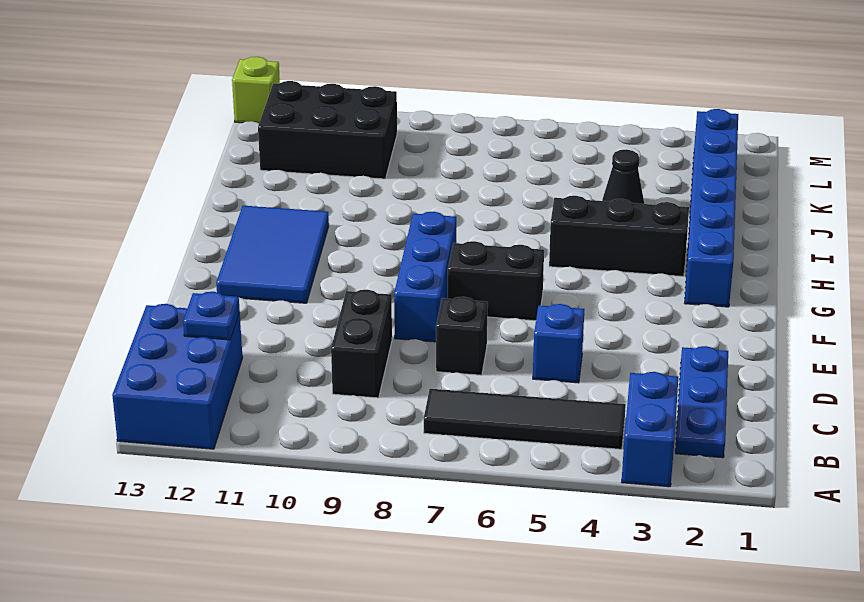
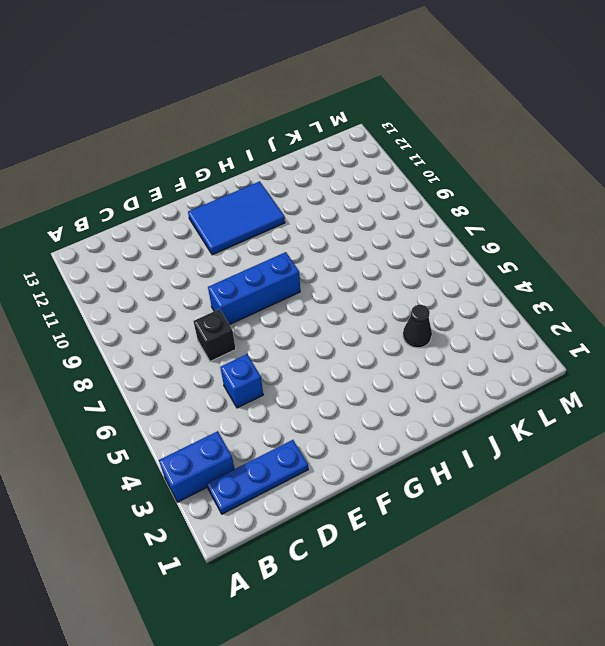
none -> blue brick A12:C13 level 1
none -> black tile B4:B7 level 1
none -> black brick C9:D9 level 1

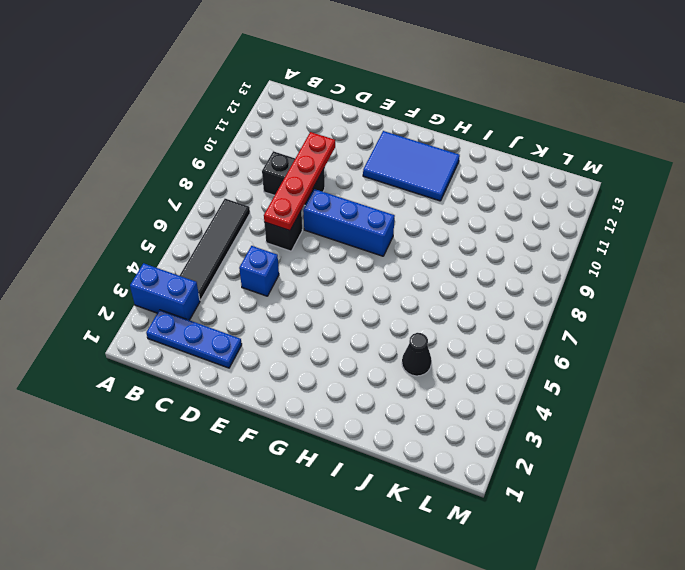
red plate D7:D10 level 2 -> none
none -> blue brick A12:C13 level 1
none -> black brick F6:F7 level 1
none -> blue brick G2:L2 level 1

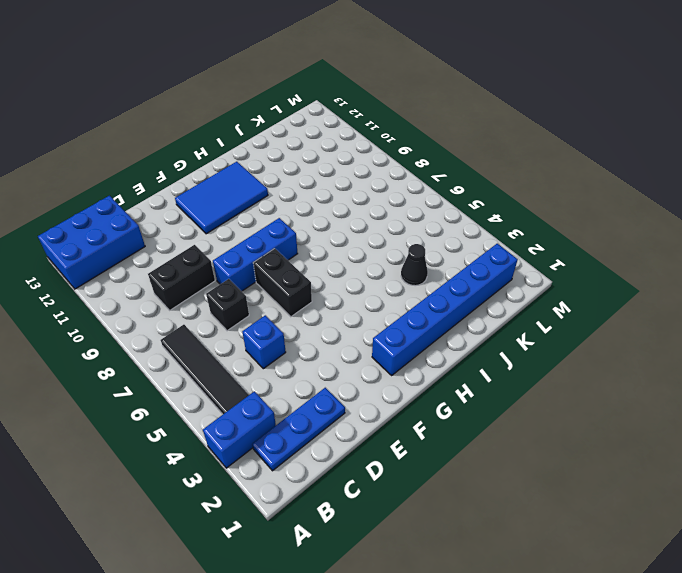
none -> black brick H3:H5 level 1
none -> black brick K10:L12 level 1
none -> lime brick M13 level 1

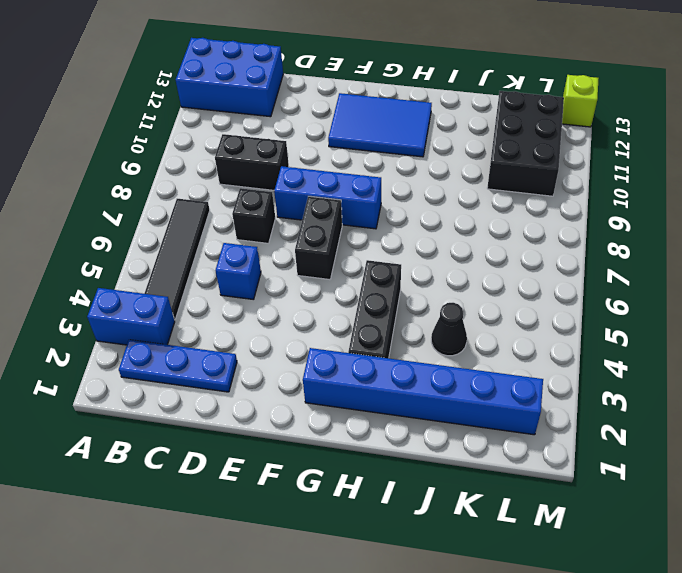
none -> blue plate C12 level 2

